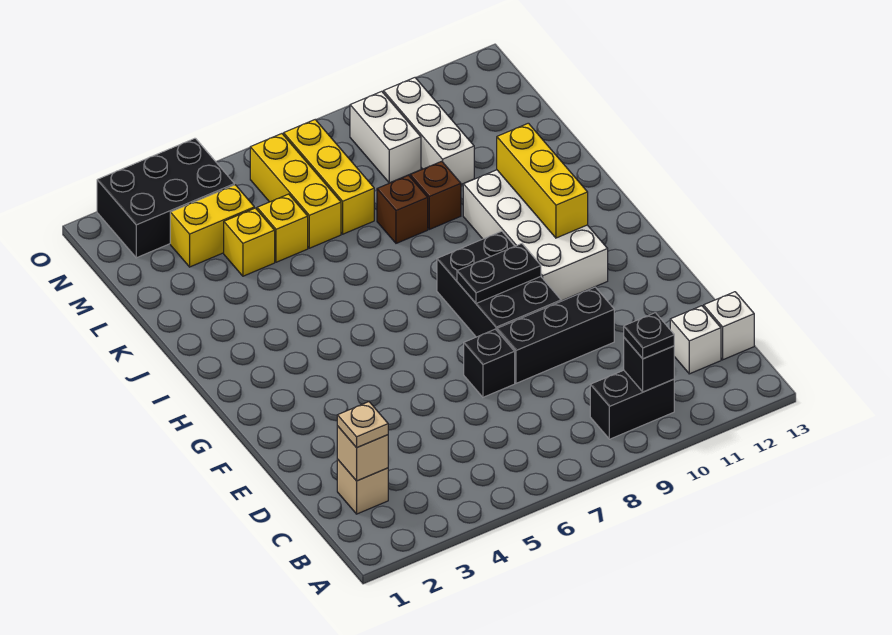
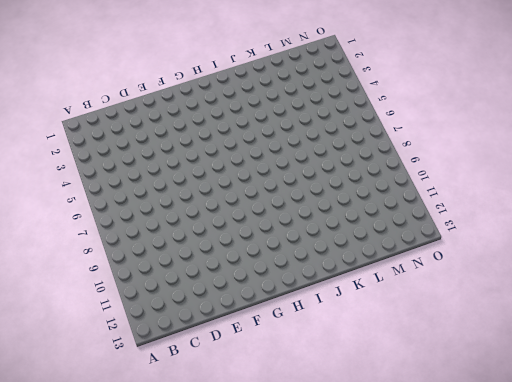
none -> black brick B9:B10 level 1
none -> tan brick C2 level 1
none -> white brick C12 level 1

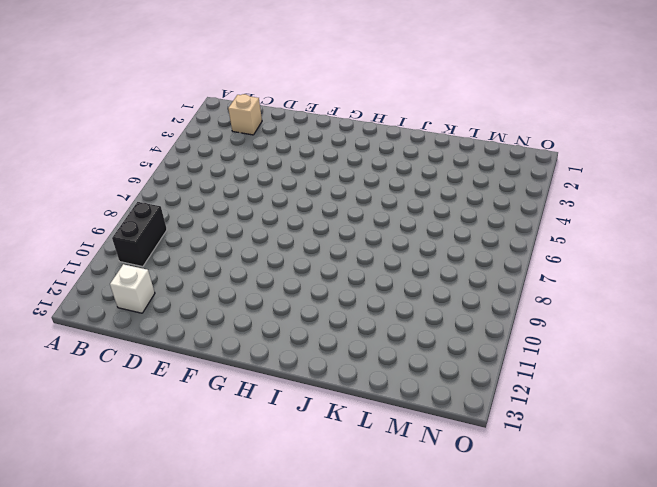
none -> white brick C13 level 1
none -> black brick E7 level 1
none -> black brick E8:E10 level 1

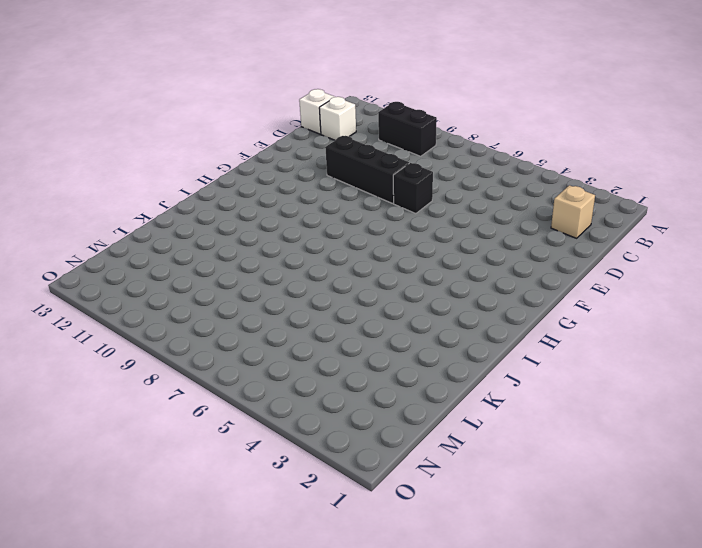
none -> black brick F8:H9 level 1
none -> white brick G10:J11 level 1
none -> brown brick K8 level 1

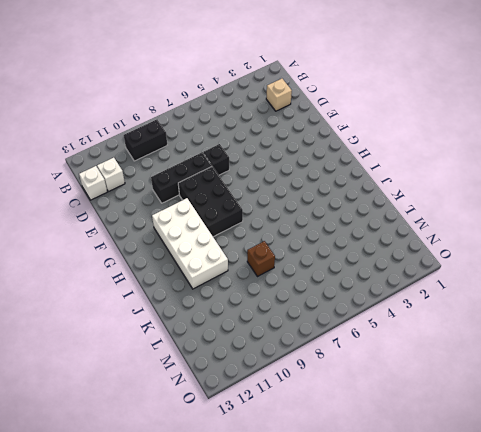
none -> brown brick K9 level 1
none -> yellow brick L4 level 1
none -> yellow brick L5 level 1

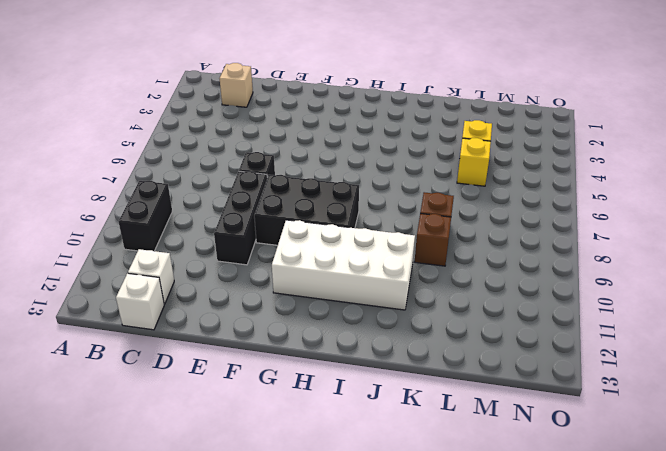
none -> yellow brick L6:N6 level 1
none -> yellow brick L7:N7 level 1
none -> white brick L10:N10 level 1

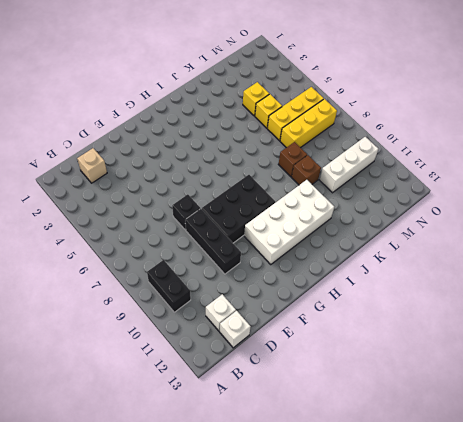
none -> yellow brick M3:M4 level 1
none -> white brick M9:N9 level 1
none -> black brick N2:O4 level 1

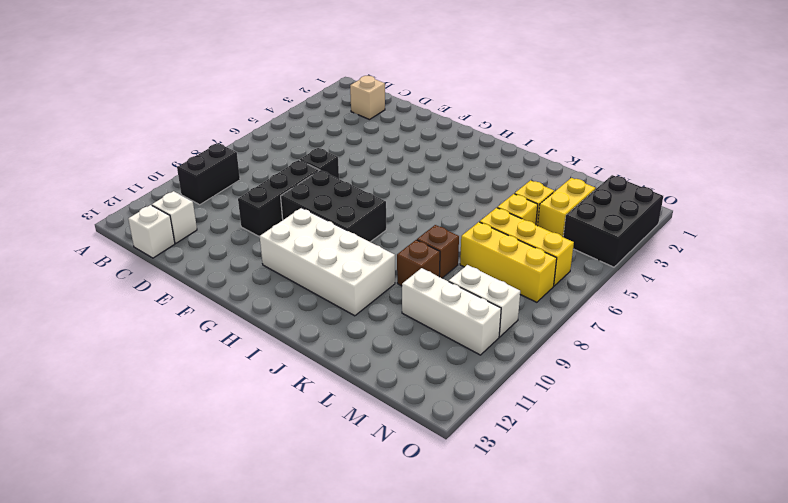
none -> black brick B10 level 2
none -> tan brick C2 level 2
none -> black plate G8:G9 level 2

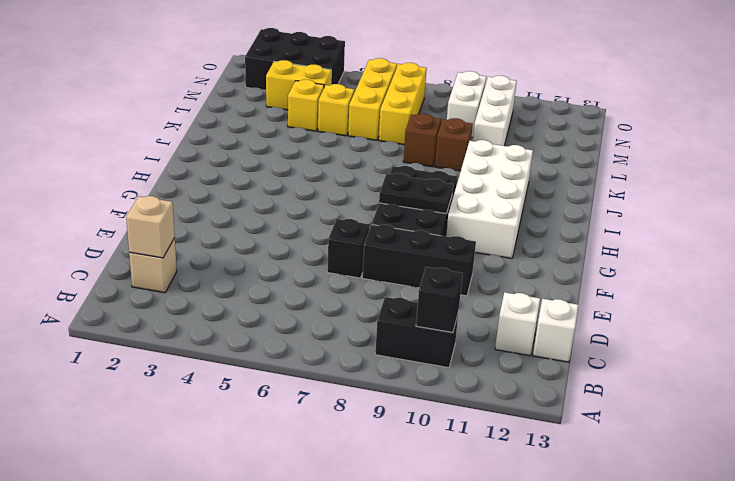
none -> yellow brick H11:J11 level 2
none -> black plate B10 level 3
none -> tan plate C2 level 3

